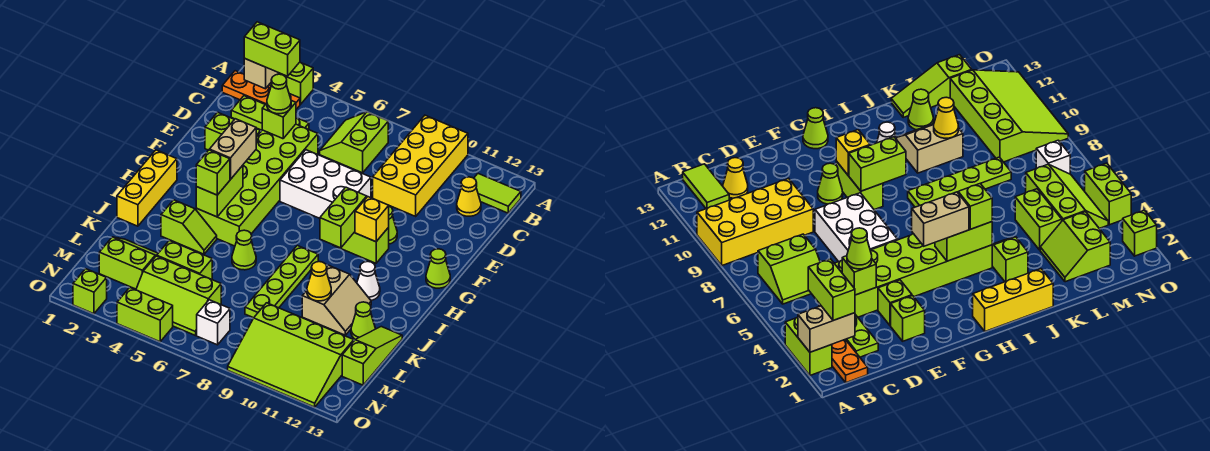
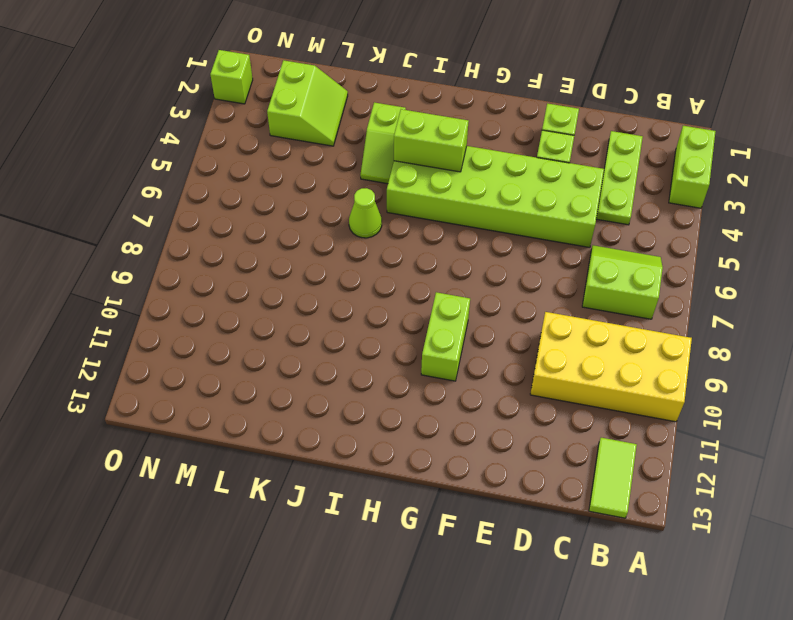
none -> orange plate B1:B3 level 1
none -> yellow cone C12 level 1
none -> white brick E6:F8 level 1
none -> lime cone F10 level 1

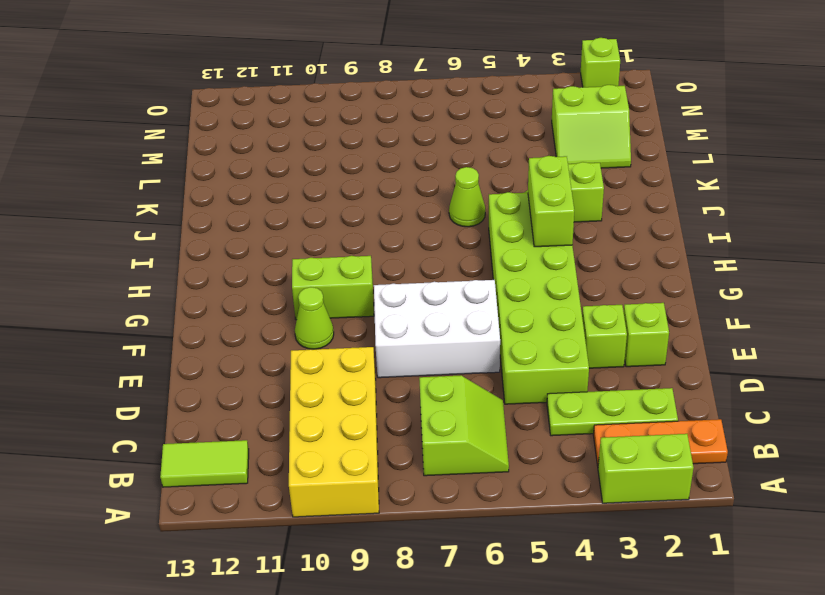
none -> yellow cone C12 level 1
none -> lime cone G13 level 1
none -> yellow brick H1:J1 level 1
none -> lime plate I8:L8 level 1

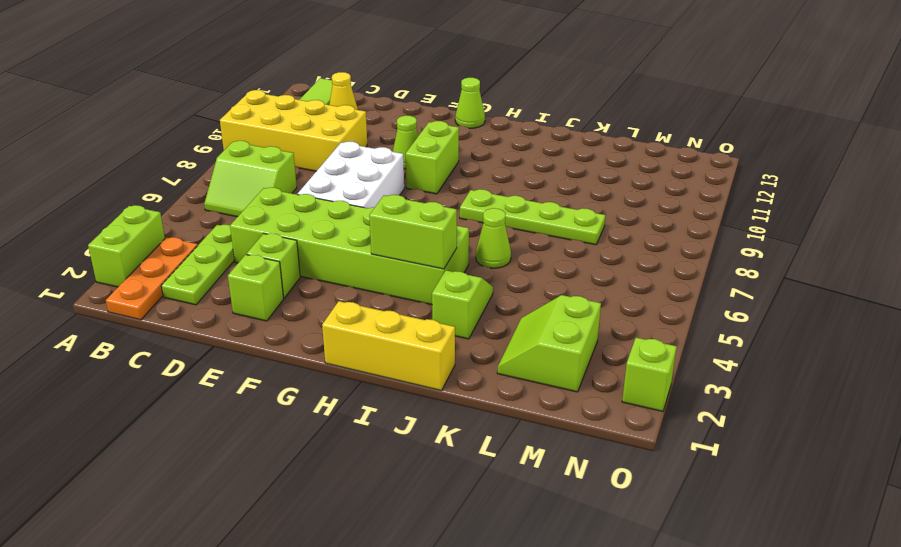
none -> white cone I11 level 1
none -> tan slope J10:K11 level 1 top 10
none -> lime cone K12 level 1
none -> lime slope K13:M13 level 1 top M

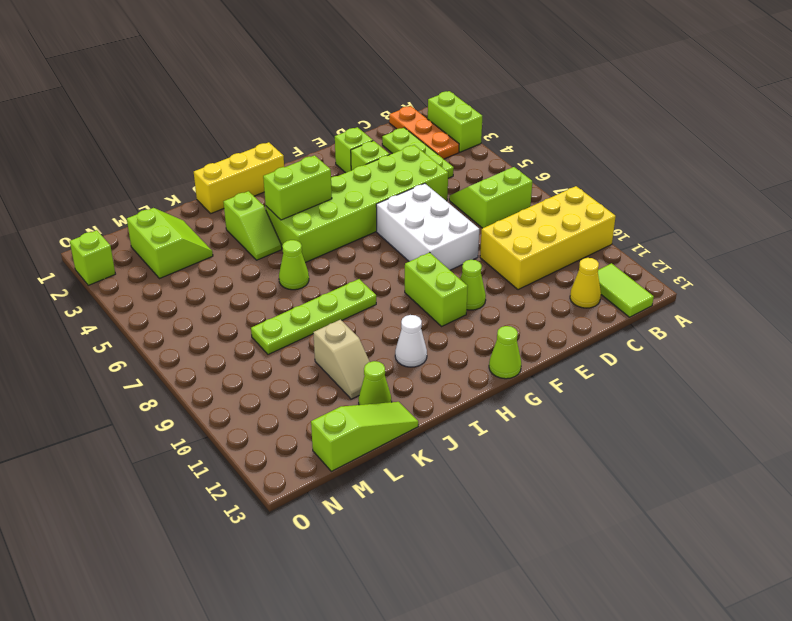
tan slope K10:K11 level 1 top 10 -> tan slope J10:K11 level 1 top 10
none -> lime brick L4:L5 level 1
none -> lime slope M4:N6 level 1 top M
none -> lime slope M9:O12 level 1 top M
none -> white brick N7 level 1

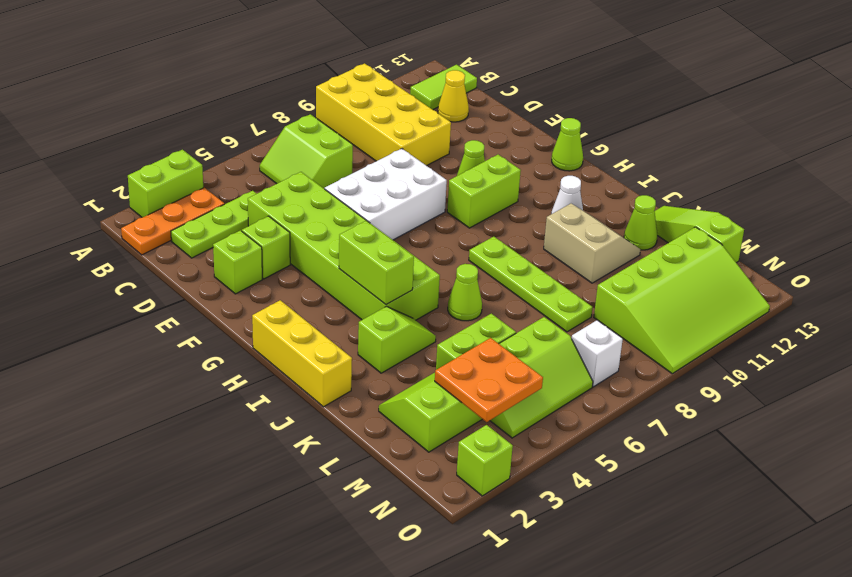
orange plate M3:N4 level 2 -> none
none -> lime brick O4:O5 level 1
none -> tan brick A2:B2 level 2
none -> lime brick D4 level 2
none -> lime brick G9:H9 level 2

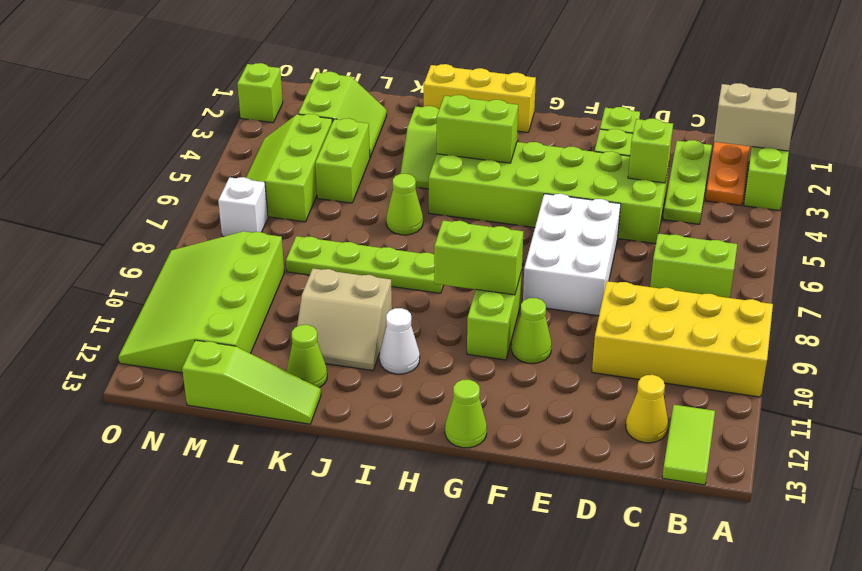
none -> lime brick O4:O5 level 1
none -> yellow brick G10 level 2
none -> yellow cone K10 level 2
none -> lime brick B2:B3 level 3

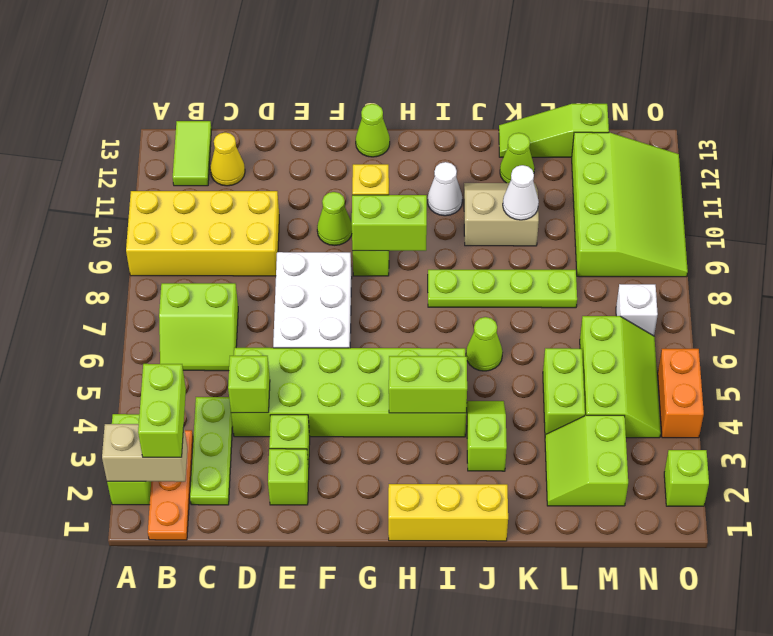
white cone K10 level 2 -> yellow cone K10 level 2
orange brick O4:O5 level 1 -> lime brick O4:O5 level 1
none -> lime cone D4 level 3
none -> tan brick G4:H4 level 3
none -> lime brick I4 level 3

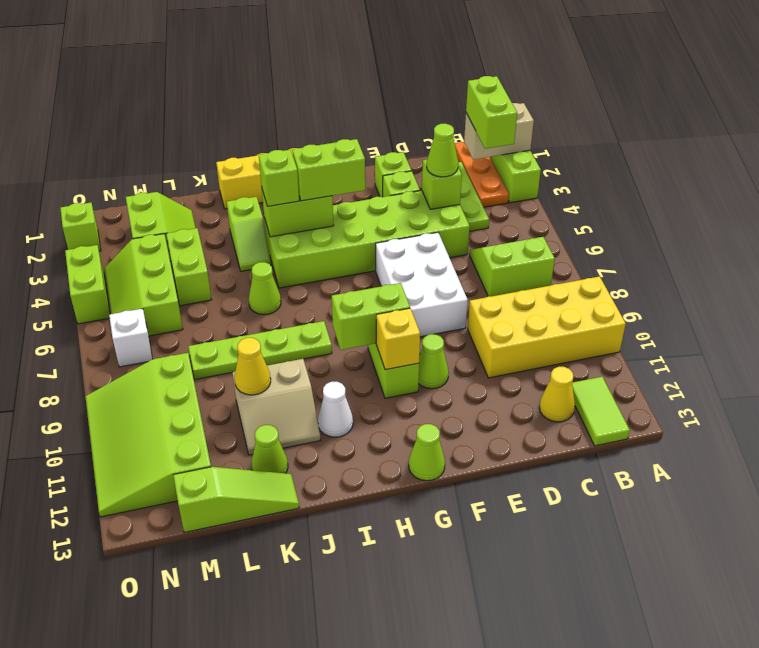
lime brick G4:H4 level 3 -> tan brick G4:H4 level 3

